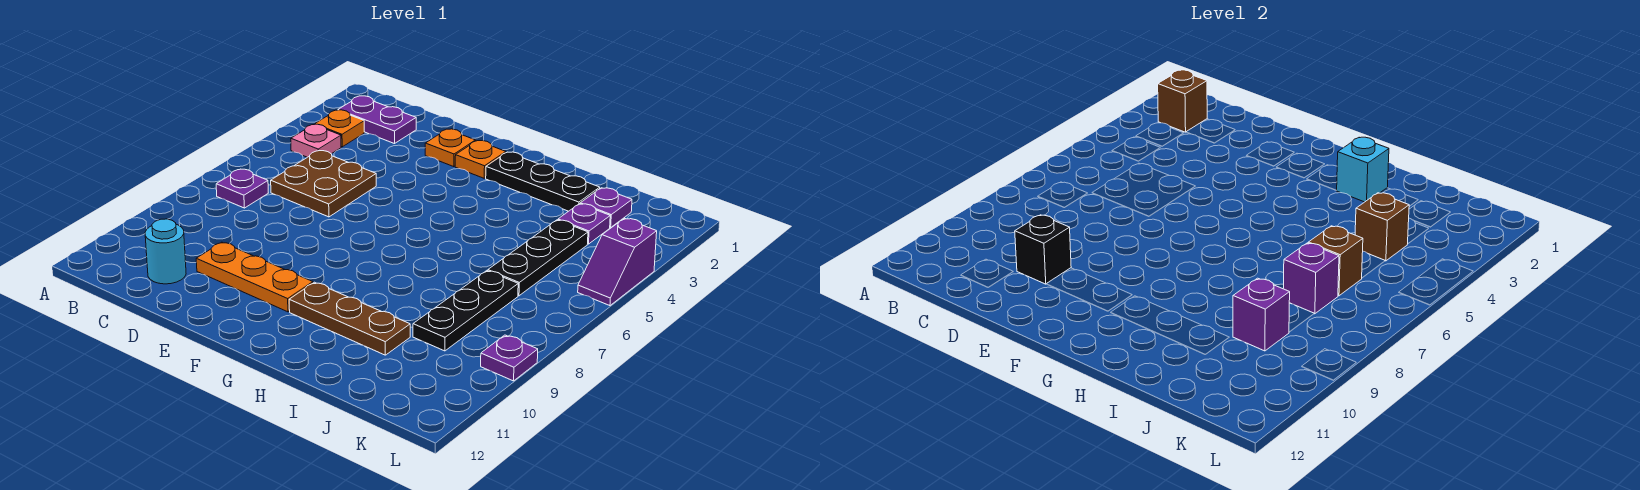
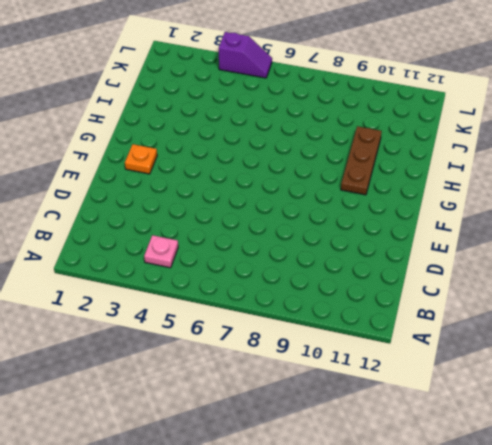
none -> purple plate B2:C2 level 1
none -> orange plate B3 level 1
none -> purple plate B7 level 1

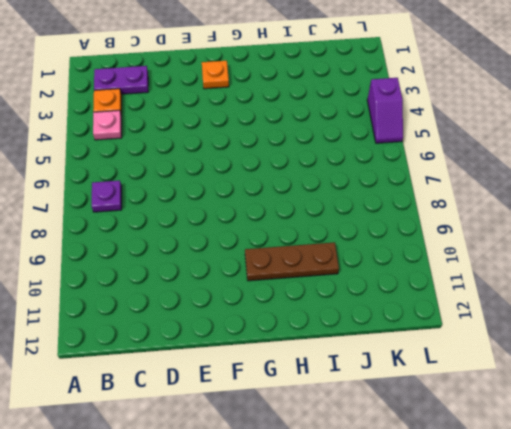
none -> brown plate C5:D6 level 1
none -> cyan round brick C11 level 1
none -> orange plate D10:F10 level 1

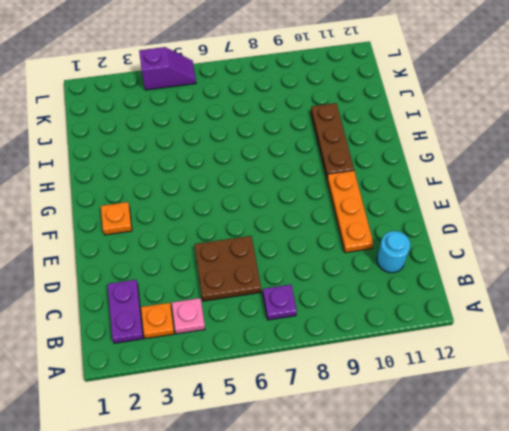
none -> orange plate E2 level 1
none -> black plate G2:I2 level 1
none -> purple plate J2 level 1

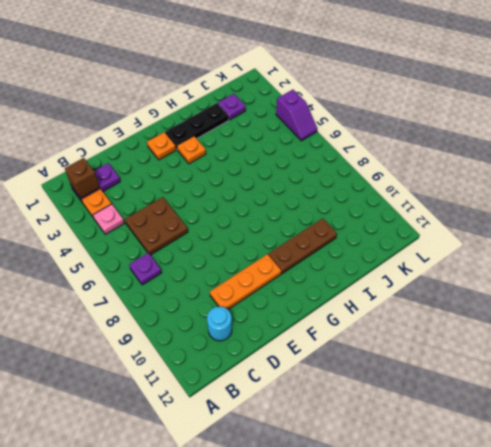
orange plate G3 level 1 -> orange plate E2 level 1
none -> purple plate J3 level 1
none -> black plate J4:J6 level 1
none -> black plate J7:J9 level 1

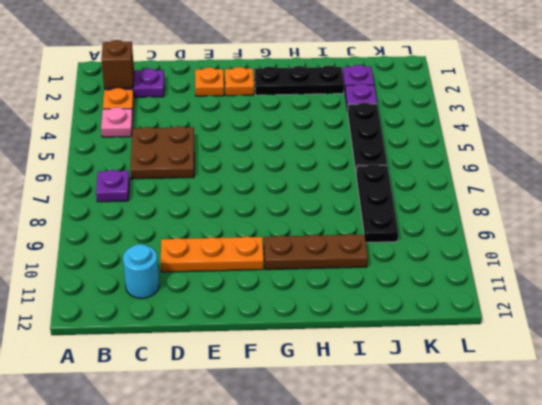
none -> purple slope L4:L5 level 1 top 4
none -> purple plate L9 level 1
none -> black brick D10 level 2

